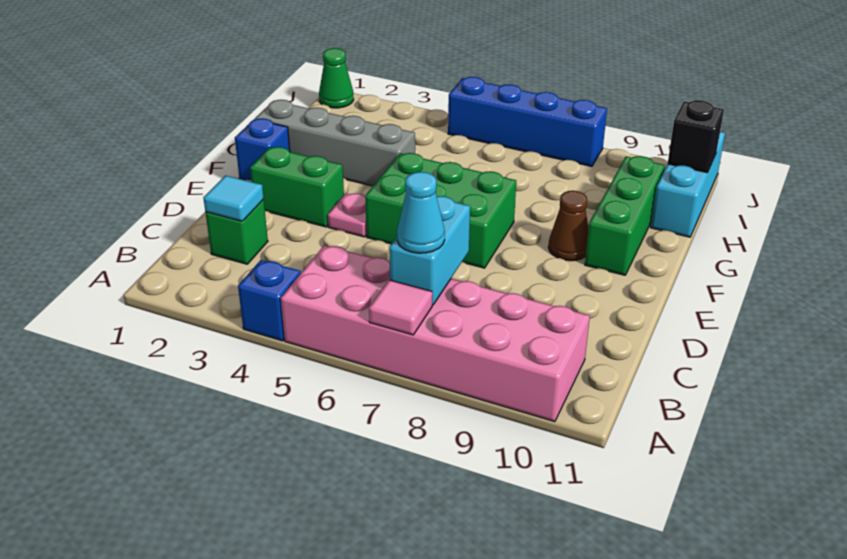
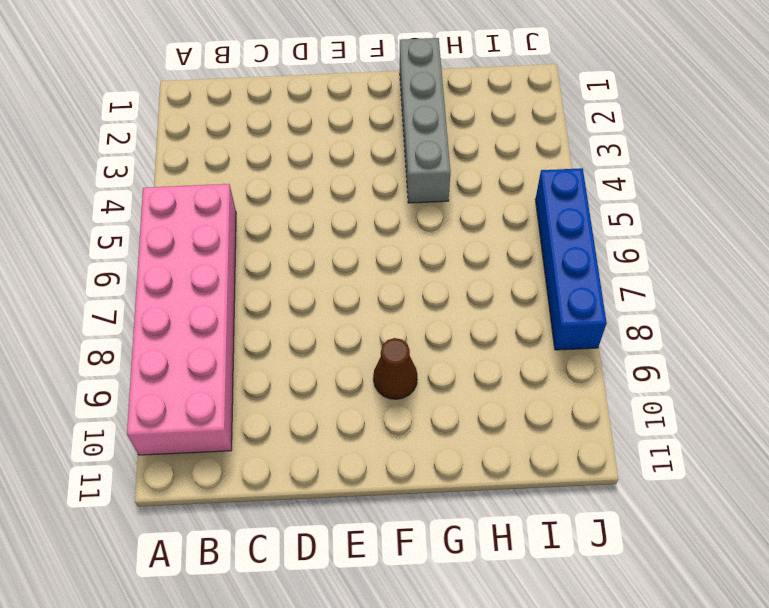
none -> blue brick A4 level 1
none -> green brick C2 level 1
none -> green brick E2:E3 level 1

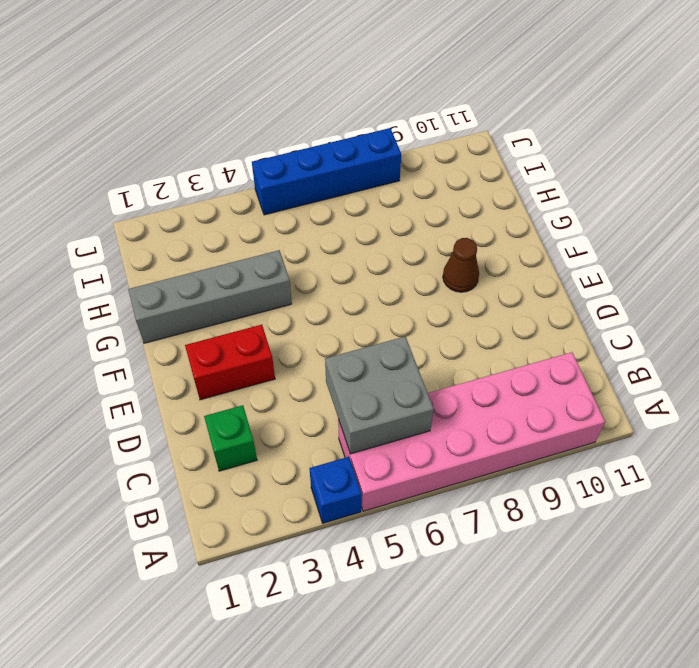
grey brick B5:C6 level 2 -> none
red brick E2:E3 level 1 -> green brick E2:E3 level 1
none -> pink plate E4 level 1
none -> green brick E5:F7 level 1
none -> blue brick F1 level 1

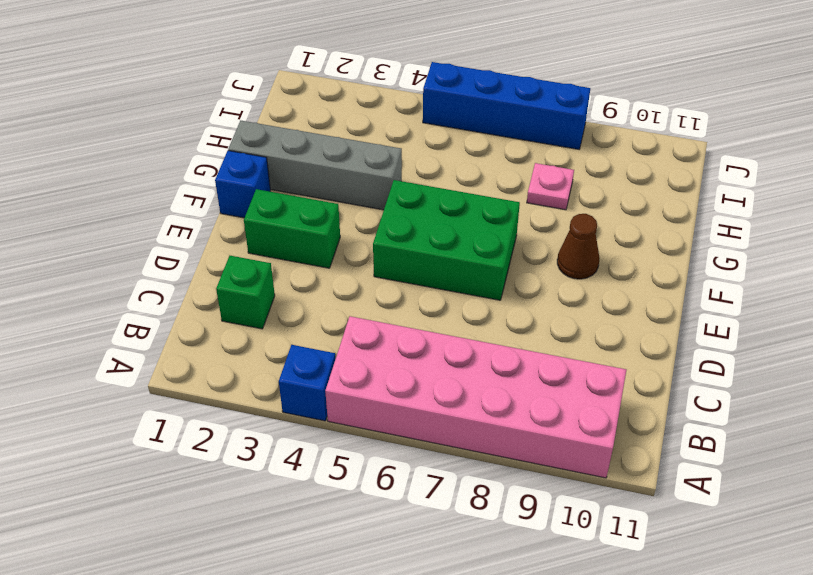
pink plate H8 level 1 -> pink plate E4 level 1
none -> green brick F10:H10 level 1
none -> cyan brick H11:J11 level 1
none -> green cone J1 level 1

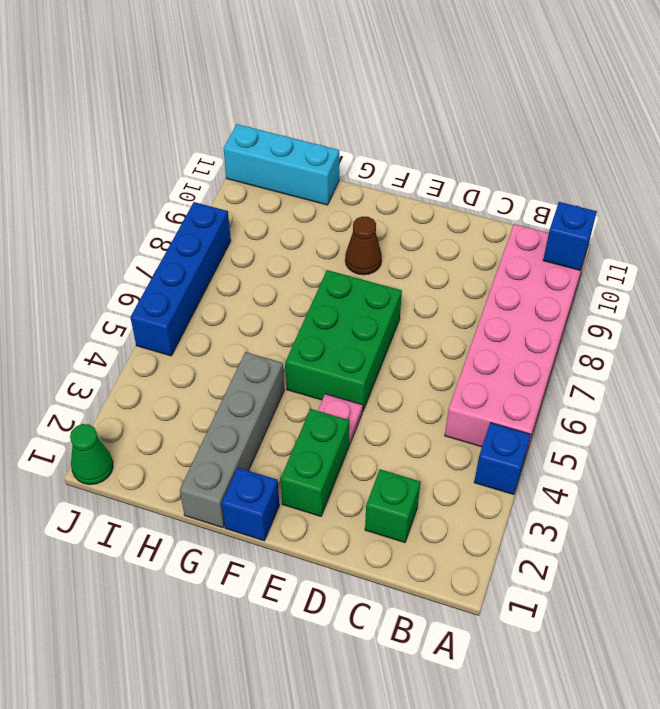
blue brick A10 level 2 -> none
none -> green brick F10:H10 level 1
none -> pink tile A7 level 2
none -> cyan brick B7:C7 level 2

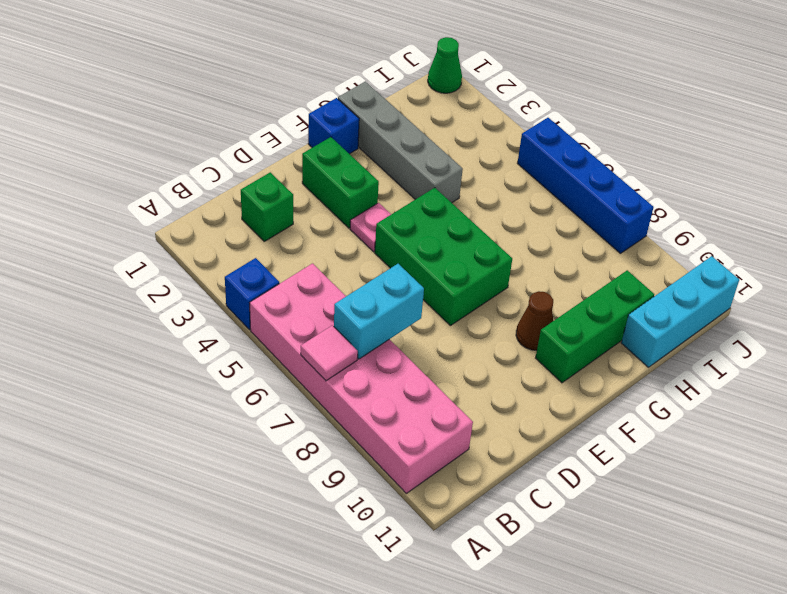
none -> cyan tile C2 level 2
none -> black brick I11 level 2
none -> cyan cone B7 level 3

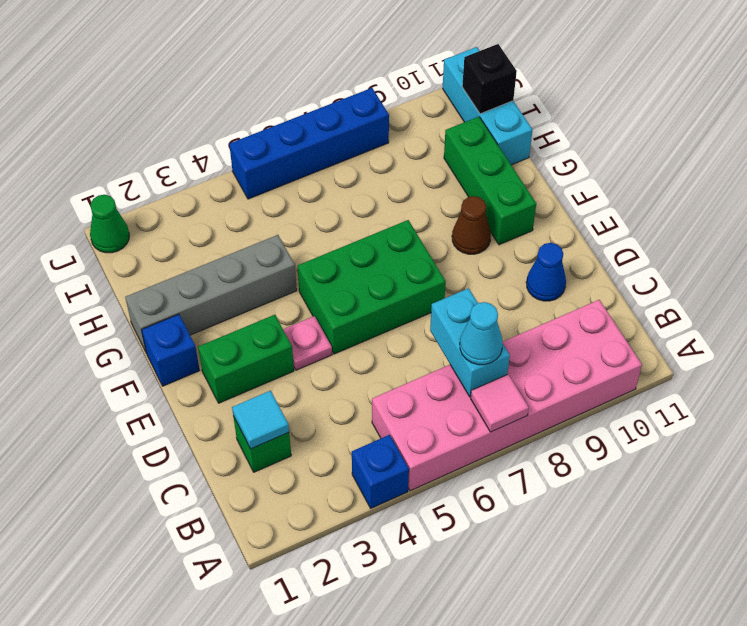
blue cone D10 level 1 -> none

